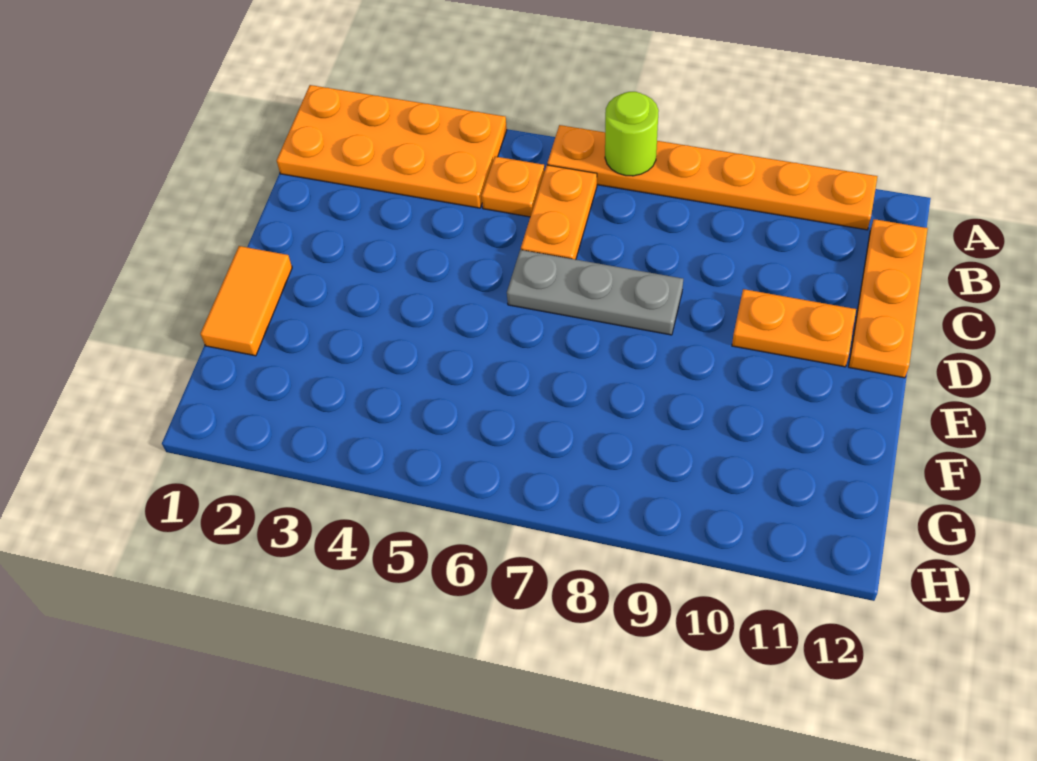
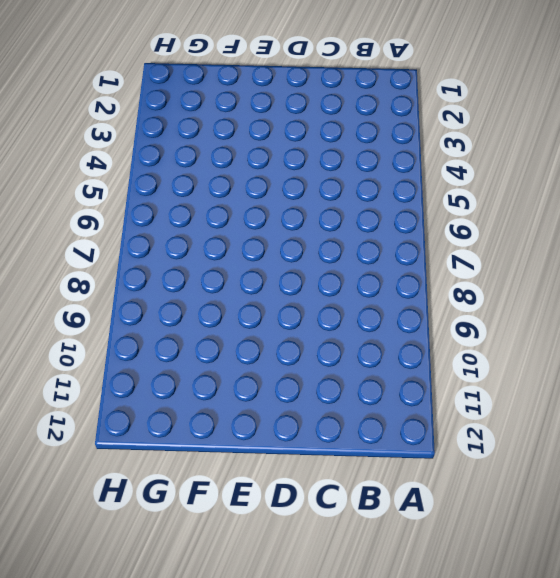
none -> orange plate A1:B4 level 1
none -> orange plate A6:A11 level 1

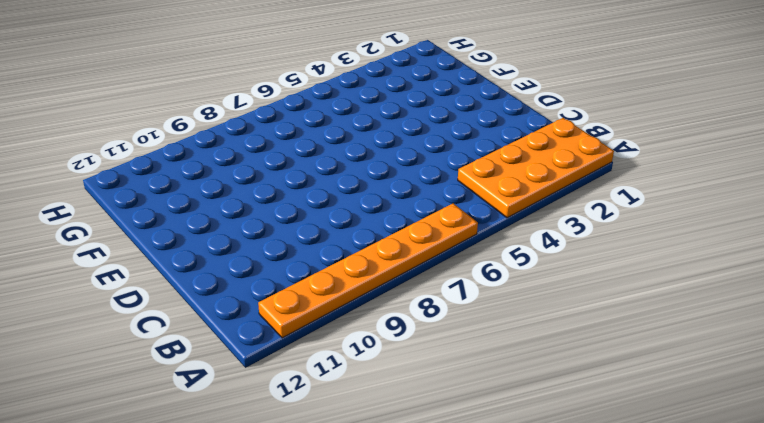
none -> orange plate B5 level 1
none -> orange plate B6:C6 level 1

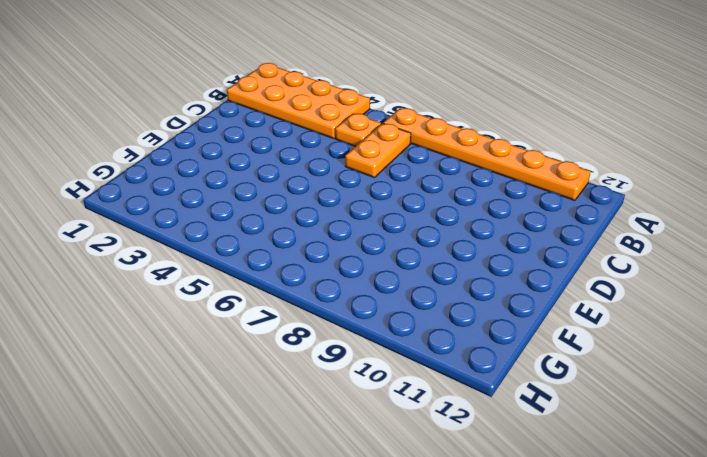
none -> orange plate B12:D12 level 1
none -> grey plate D6:D8 level 1

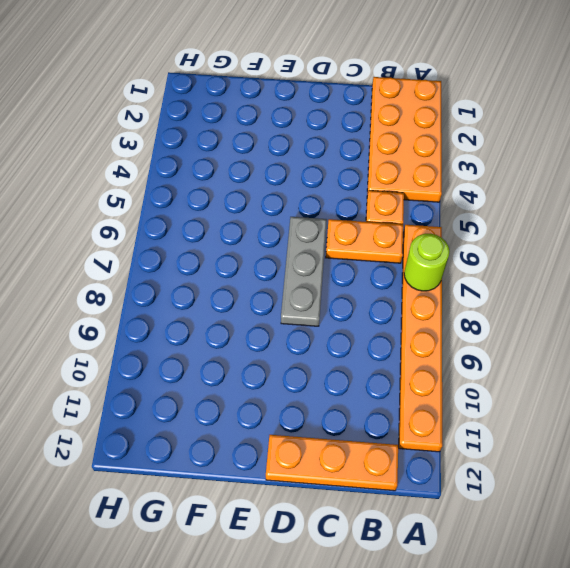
none -> orange plate D10:D11 level 1
none -> orange tile E1:F1 level 1

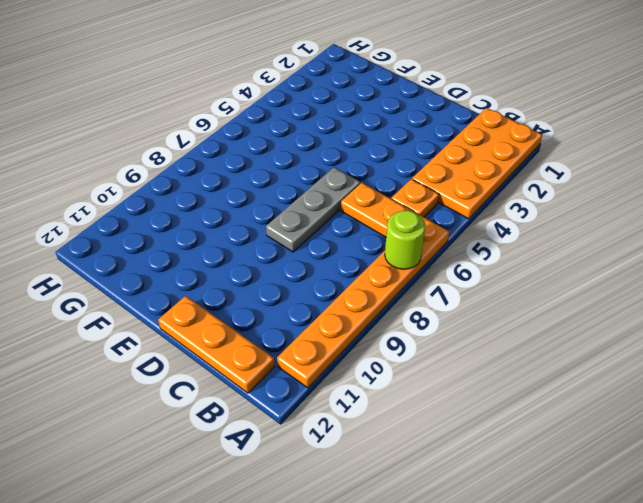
none -> orange plate D10:D11 level 1
none -> orange tile E1:F1 level 1

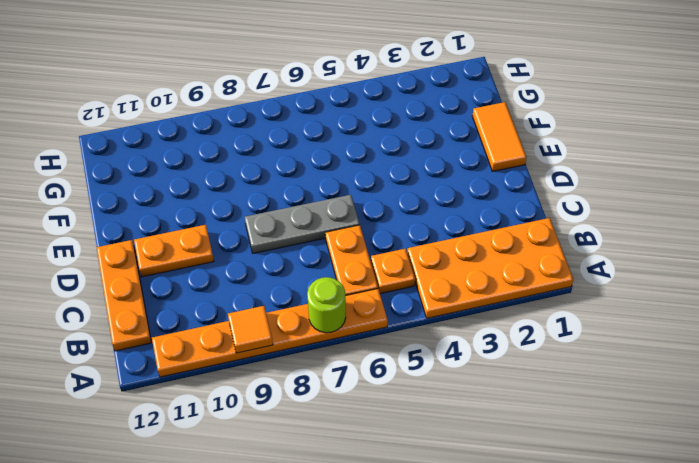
orange tile A9 level 2 -> none

